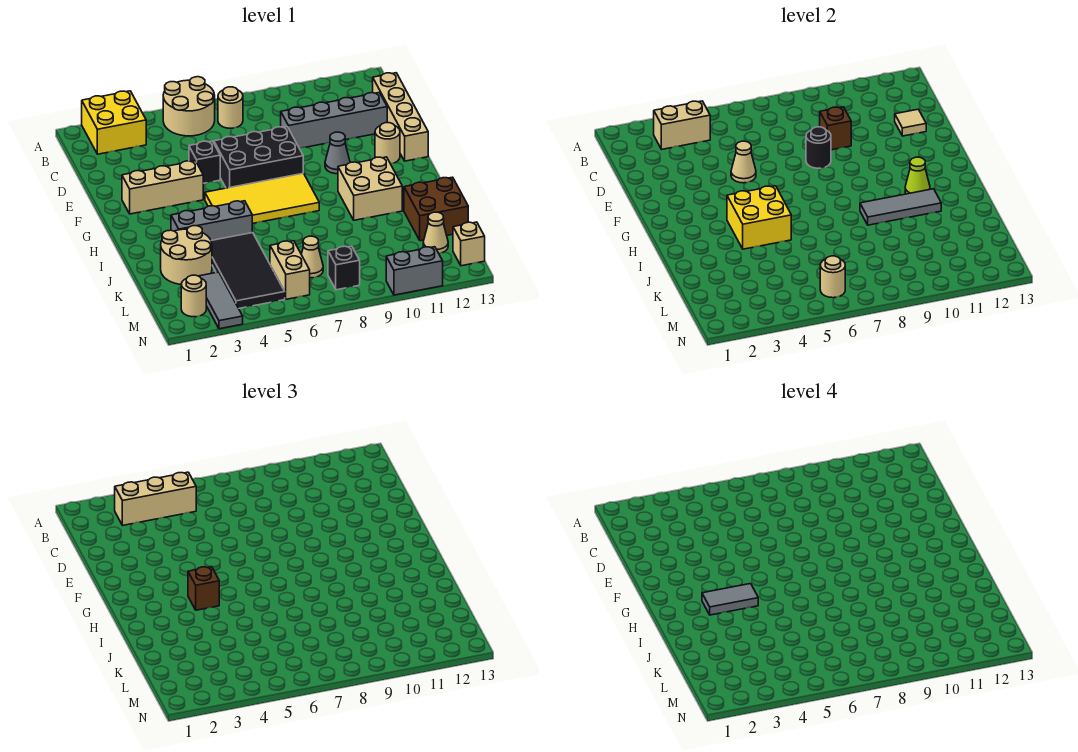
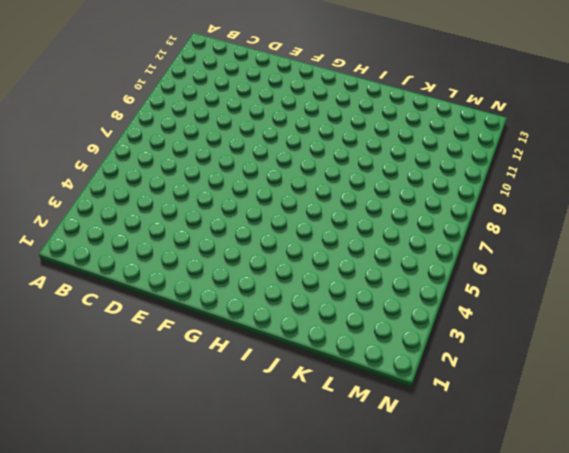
none -> yellow brick A2:B3 level 1
none -> tan round brick A5:B6 level 1
none -> tan round brick B7 level 1
none -> tan brick C13:F13 level 1

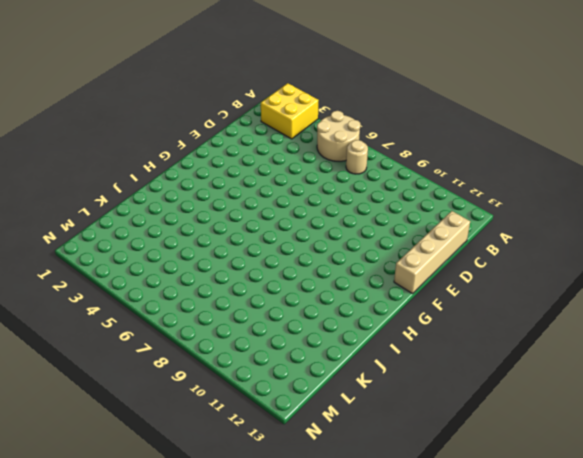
none -> grey brick D9:D12 level 1
none -> black brick E5 level 1
none -> black brick E6:F8 level 1
none -> tan brick F2:F4 level 1

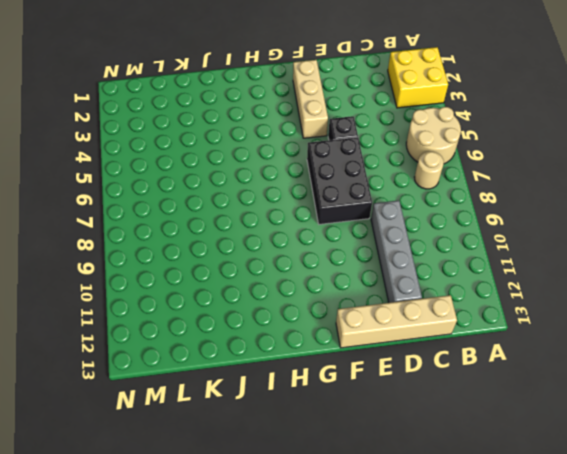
none -> grey cone F10 level 1
none -> tan round brick F12 level 1
none -> yellow tile G5:H8 level 1
none -> tan brick H10:I11 level 1

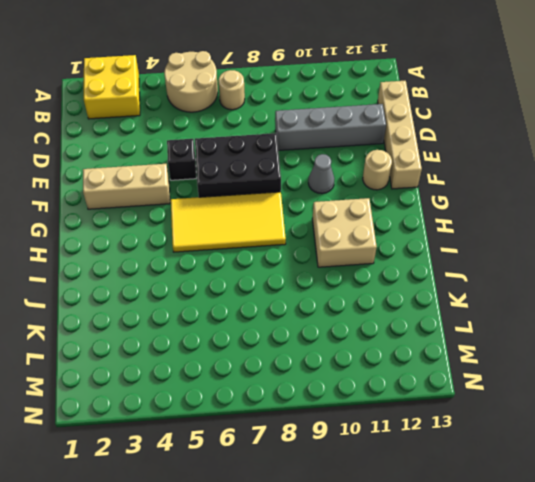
none -> grey brick I3:I5 level 1
none -> tan round brick J2:K3 level 1
none -> black tile J4:M5 level 1
none -> brown brick J12:K13 level 1

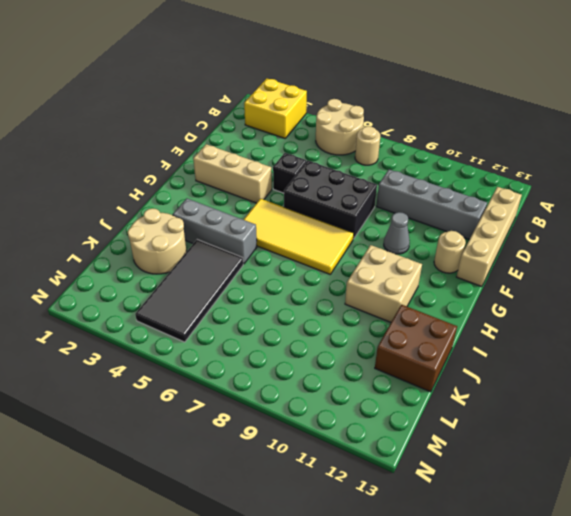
none -> grey tile L3:N3 level 1
none -> tan brick L6:M6 level 1
none -> tan cone L7 level 1
none -> tan cone L12 level 1

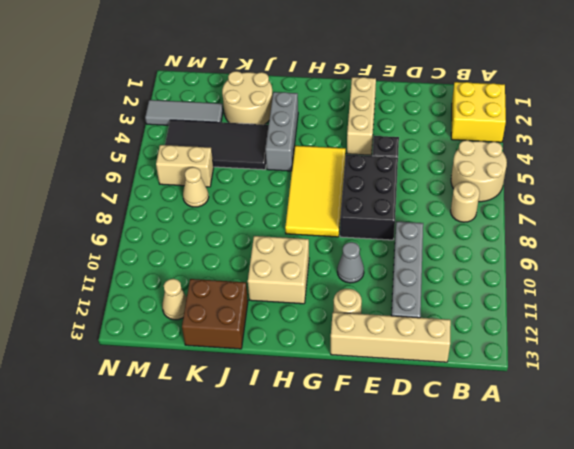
none -> tan round brick M2 level 1
none -> black brick M8 level 1
none -> tan brick M13 level 1
none -> grey brick N10:N11 level 1

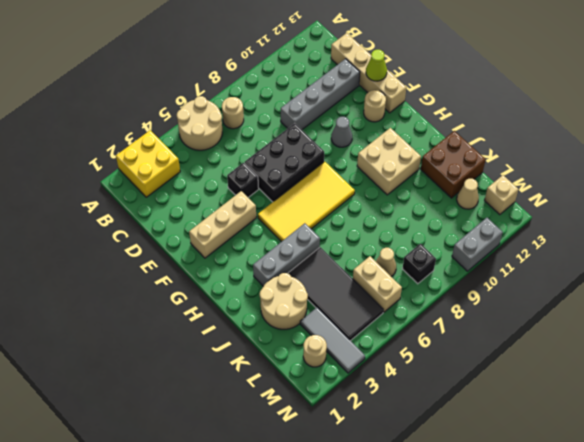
lime cone E13 level 2 -> lime cone H11 level 2
none -> tan brick B3:B4 level 2
none -> brown brick D9 level 2
none -> tan tile D12 level 2
none -> tan cone E5 level 2

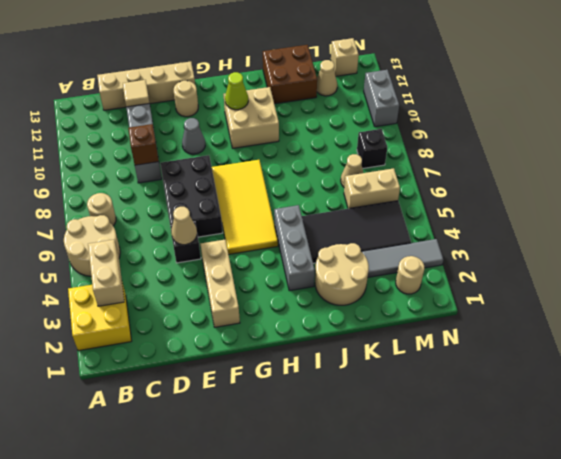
none -> black round brick E8 level 2
none -> yellow brick H4:I5 level 2
none -> grey tile I9:I11 level 2
none -> tan round brick M6 level 2

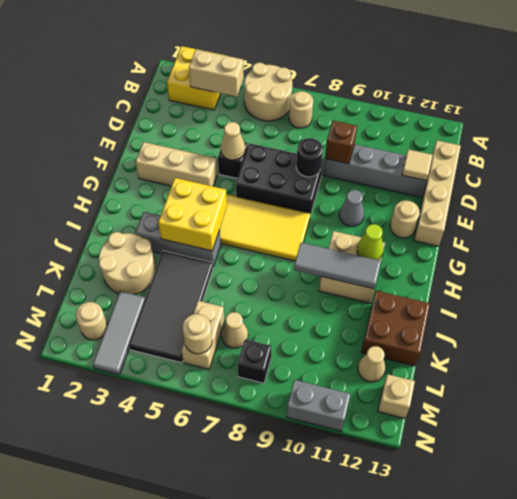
none -> tan brick B3:B5 level 3
none -> brown brick H4 level 3
none -> grey tile H3:H4 level 4

